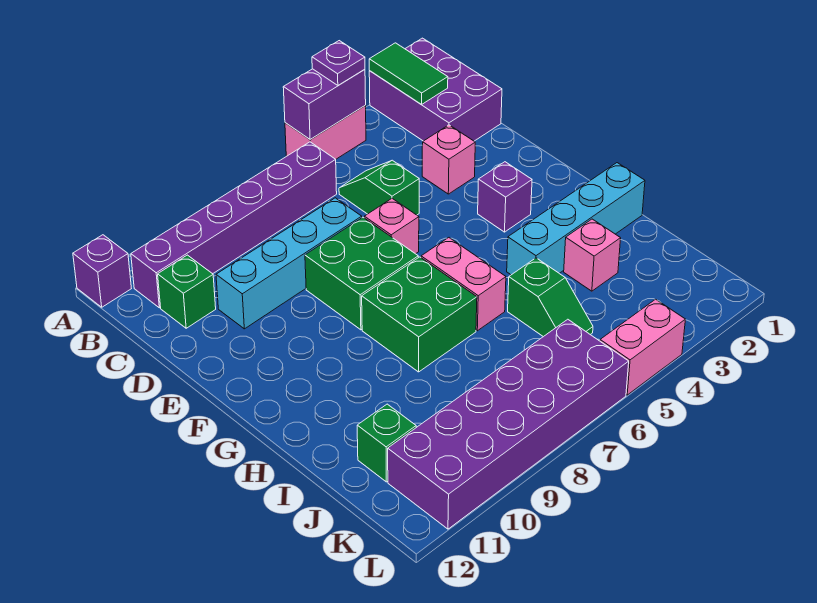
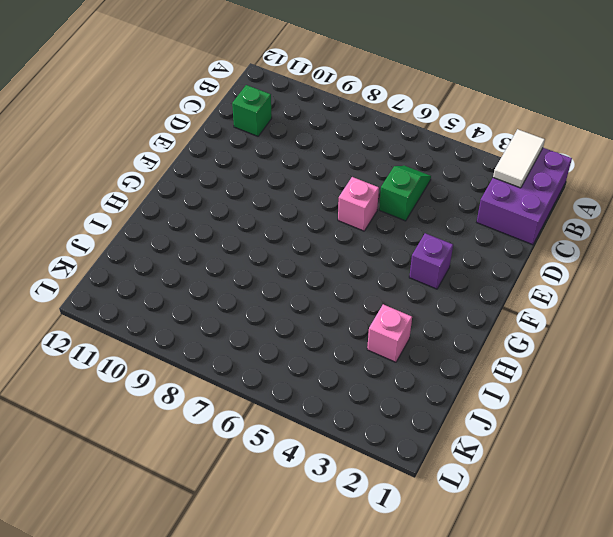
white tile A2:B2 level 2 -> green tile A2:B2 level 2
none -> pink brick A4:A5 level 1
none -> purple brick A12 level 1
none -> purple brick B6:B11 level 1

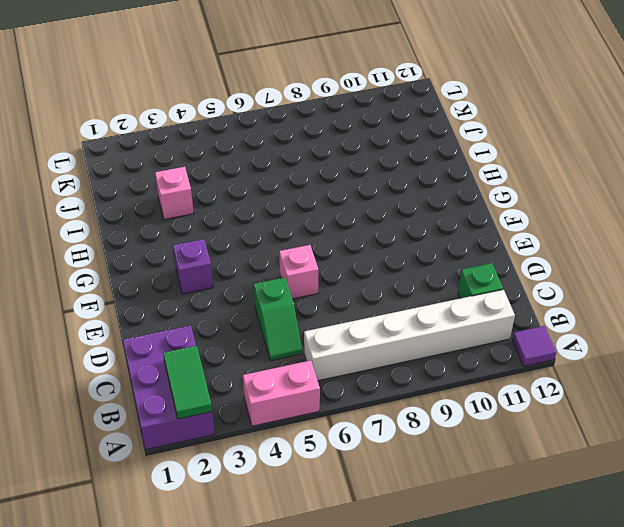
purple tile A12 level 1 -> purple brick A12 level 1
white brick B6:B11 level 1 -> purple brick B6:B11 level 1
none -> pink brick D3 level 1
none -> cyan brick D7:D10 level 1
none -> green brick E7:F8 level 1

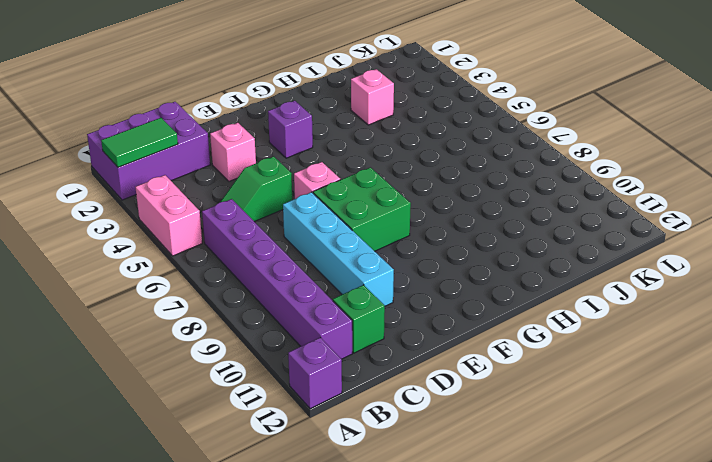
none -> pink brick G6:H6 level 1
none -> green brick G7:H8 level 1
none -> cyan brick H1:H4 level 1

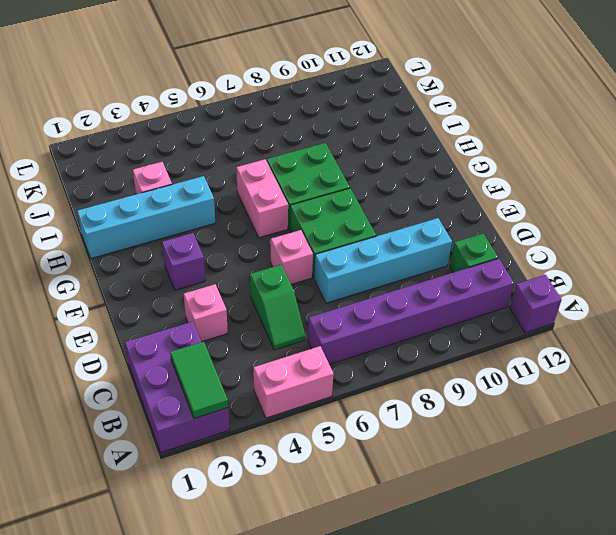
none -> green slope I5:J5 level 1 top I
none -> green brick J11 level 1
none -> purple brick K6:L11 level 1

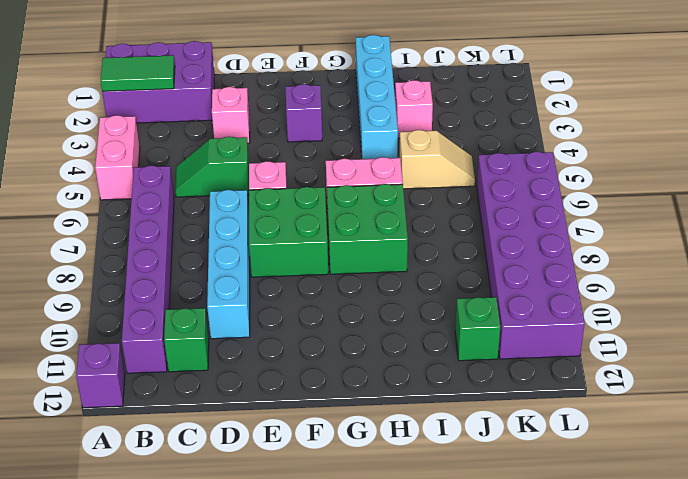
tan slope I5:J5 level 1 top I -> green slope I5:J5 level 1 top I
none -> pink brick L4:L5 level 1
none -> purple brick A4:A5 level 2
none -> purple plate A4 level 3

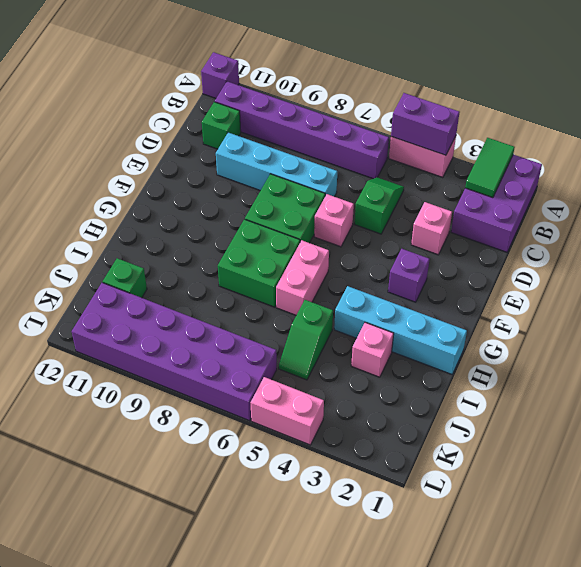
none -> purple plate A4 level 3

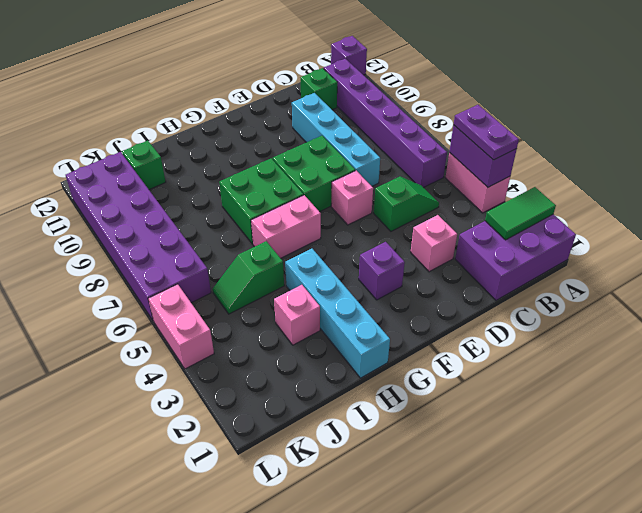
purple plate A4:A5 level 3 -> purple plate A4 level 3

